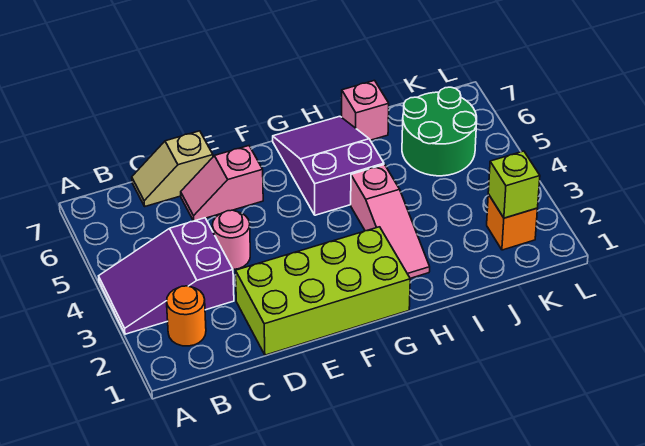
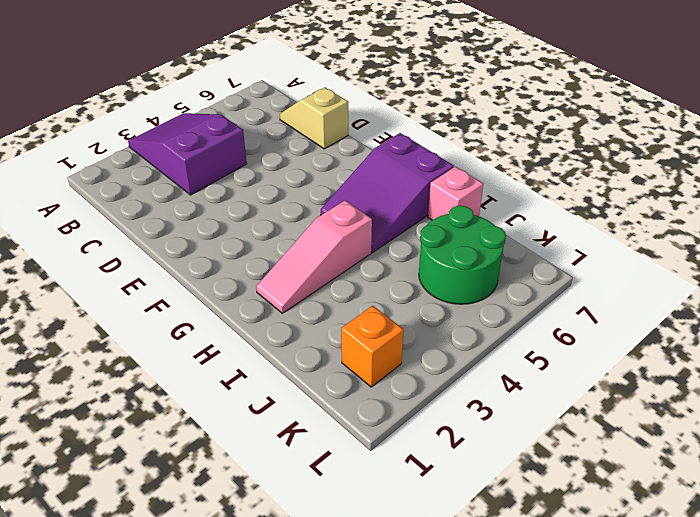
purple slope G5:H7 level 1 top 7 -> purple slope G5:H7 level 1 top 5
none -> orange round brick B2 level 1
none -> lime brick D1:G2 level 1
none -> pink round brick D4 level 1

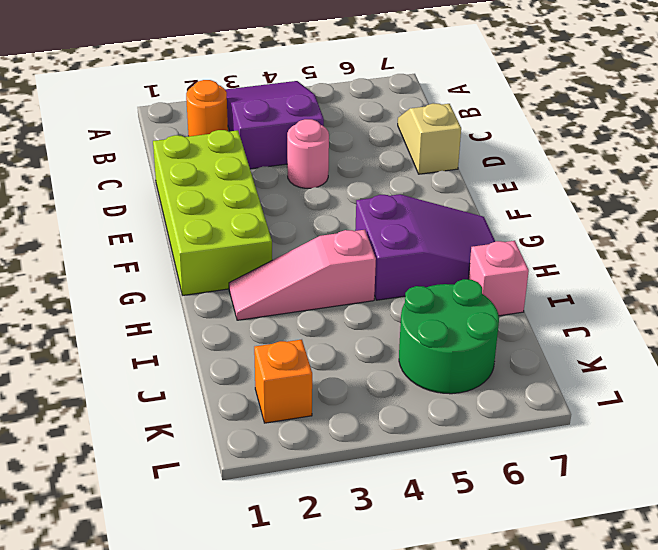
none -> pink slope D6:E6 level 1 top E
none -> lime brick K2 level 2

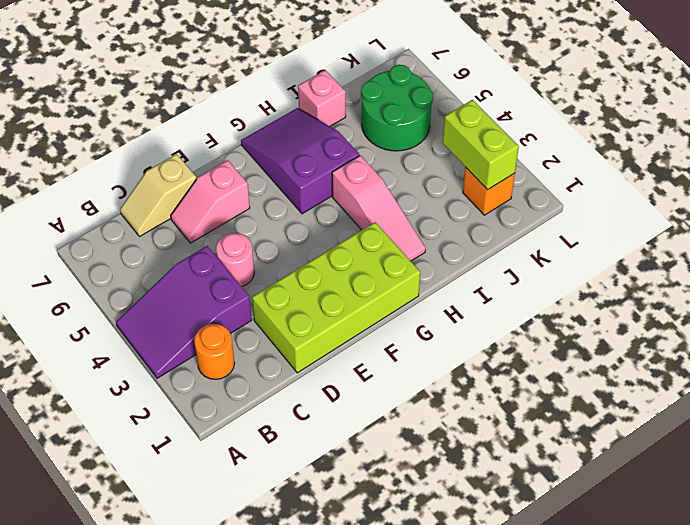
lime brick K2:K3 level 2 -> lime brick K2 level 2

